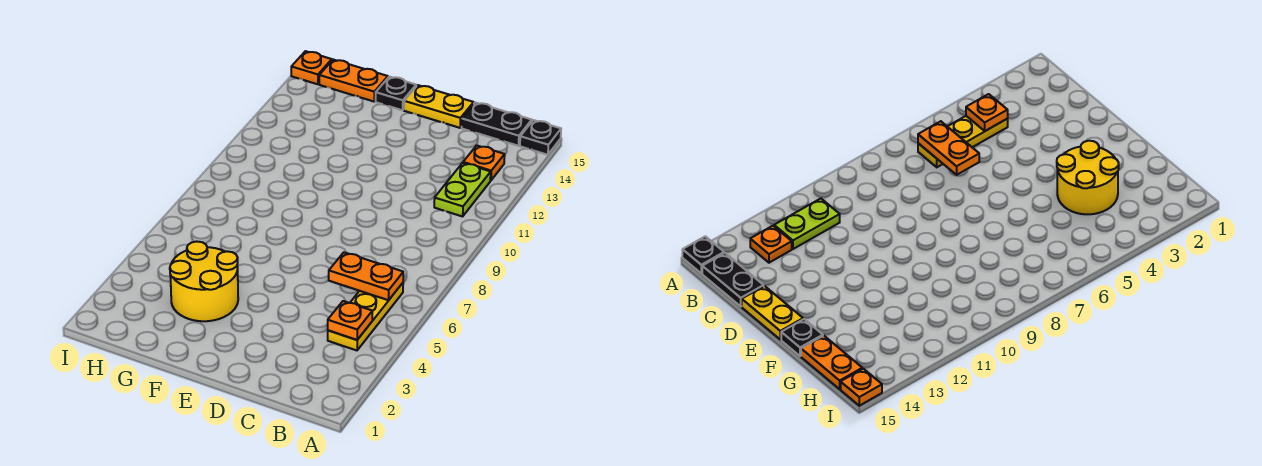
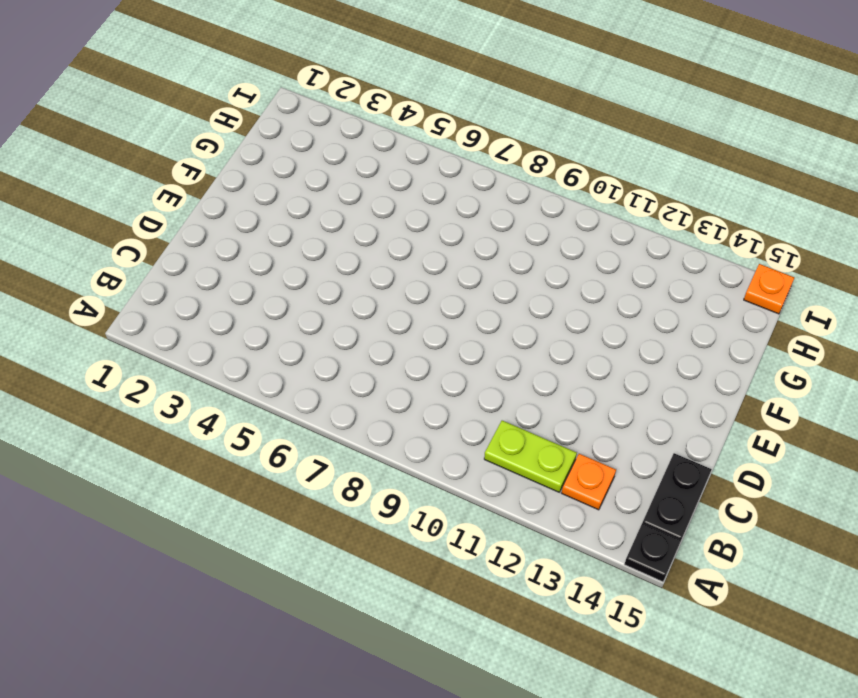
none -> yellow plate B4:B6 level 1
none -> yellow plate D15:E15 level 1
none -> yellow round brick F3:G4 level 1

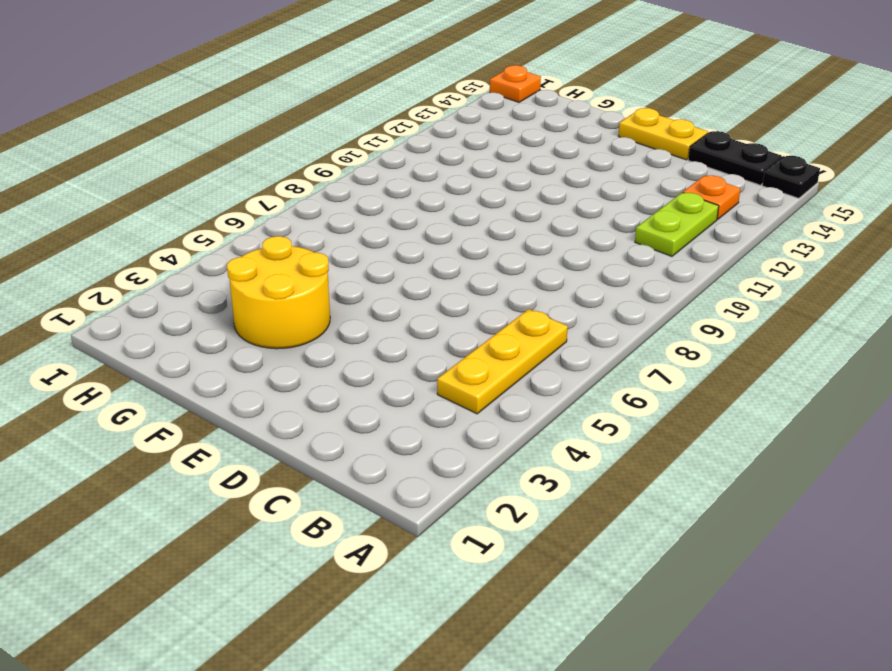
none -> black plate F15 level 1
none -> orange plate G15:H15 level 1
none -> orange plate B4 level 2

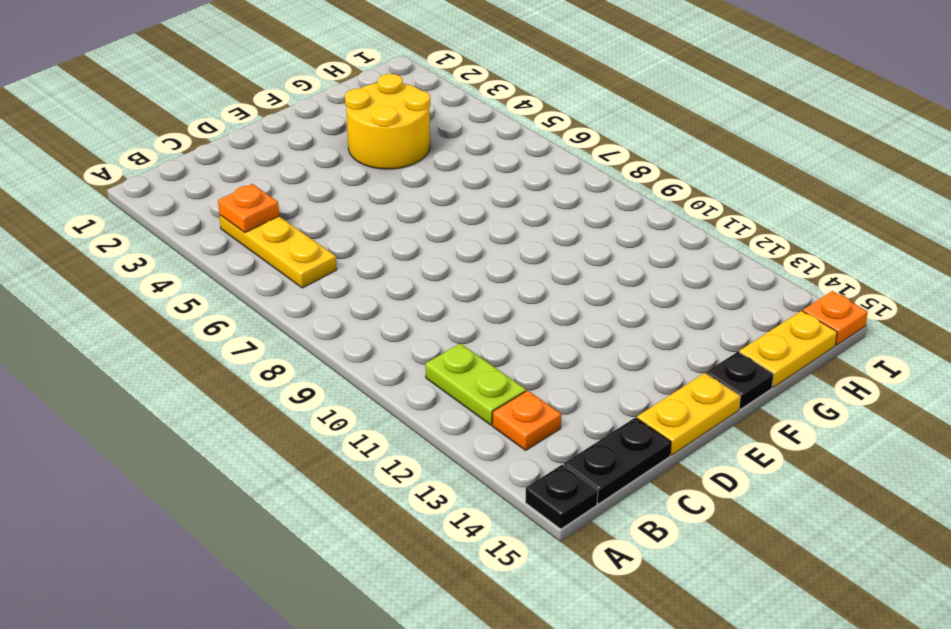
yellow plate G15:H15 level 1 -> orange plate G15:H15 level 1
none -> orange plate B6:C6 level 2

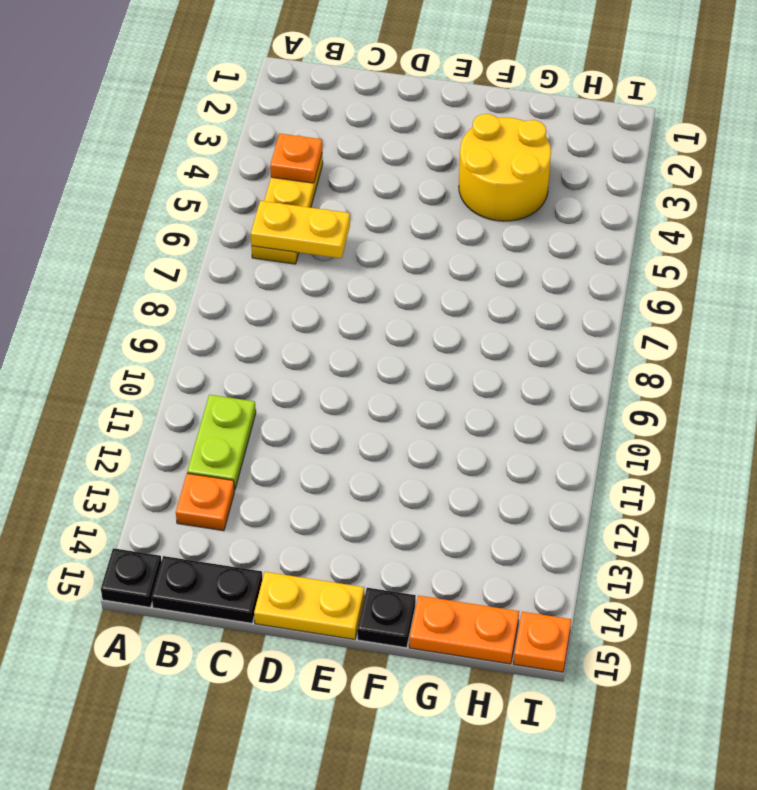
yellow plate B6:C6 level 2 -> orange plate B6:C6 level 2

